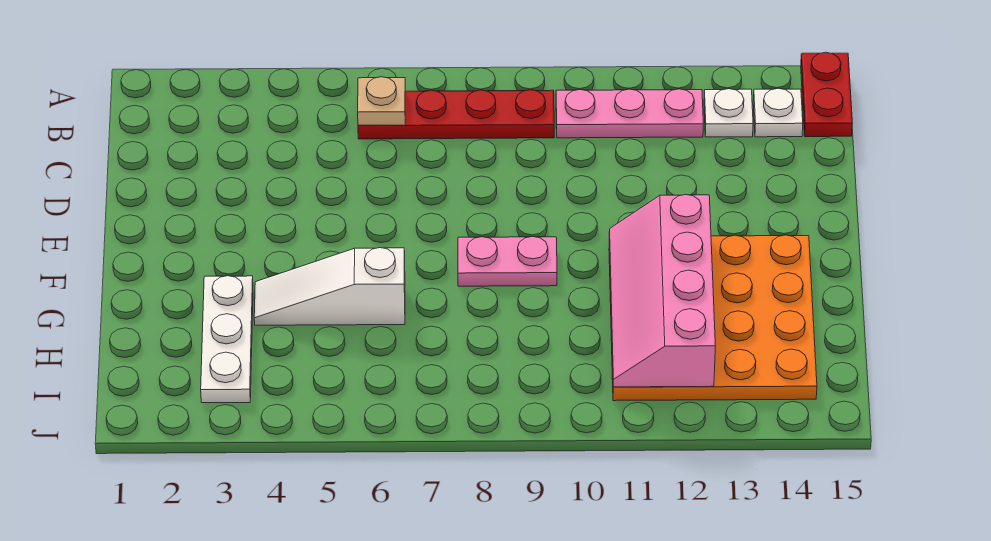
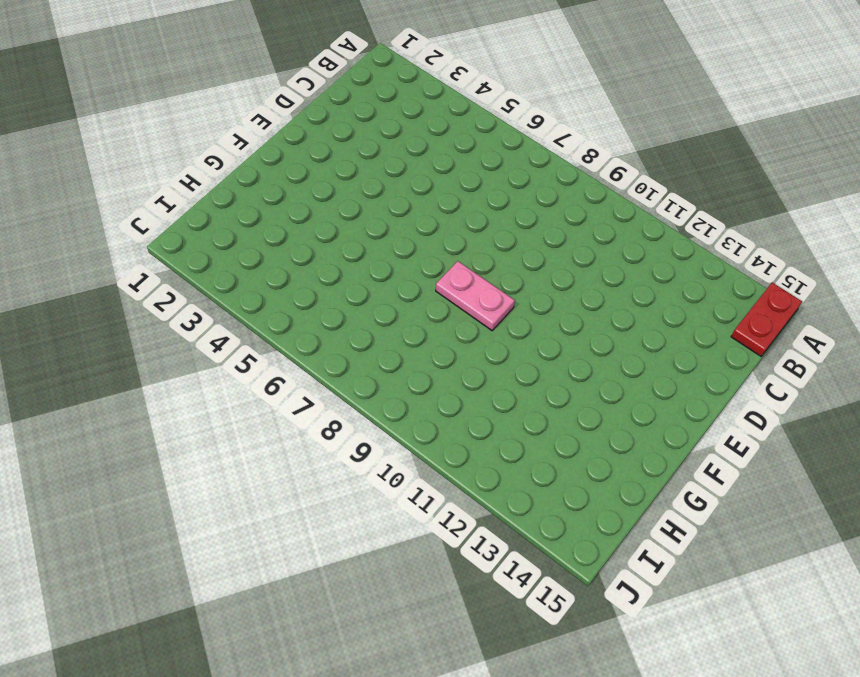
none -> red plate B6:B9 level 1
none -> pink plate B10:B12 level 1

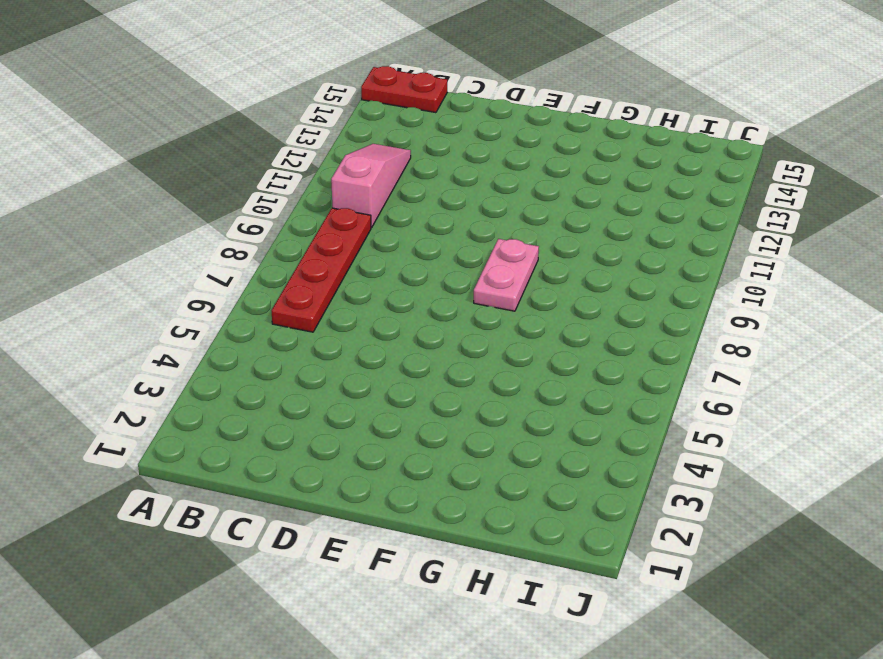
pink slope B10:B12 level 1 top 10 -> pink plate B10:B12 level 1
none -> white plate B13 level 1
none -> white plate B14 level 1

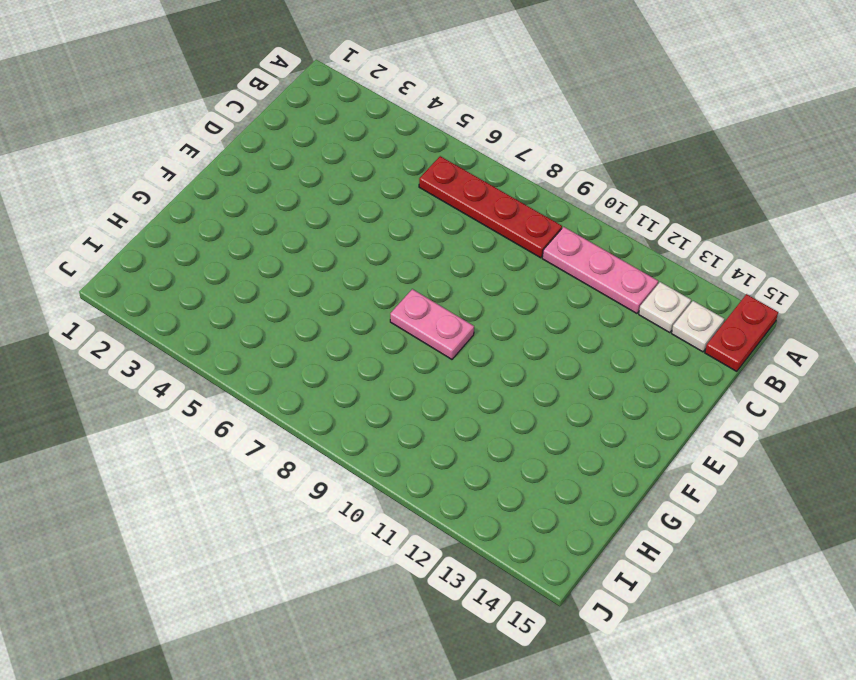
none -> orange plate F11:I14 level 1
none -> white plate G3:I3 level 1

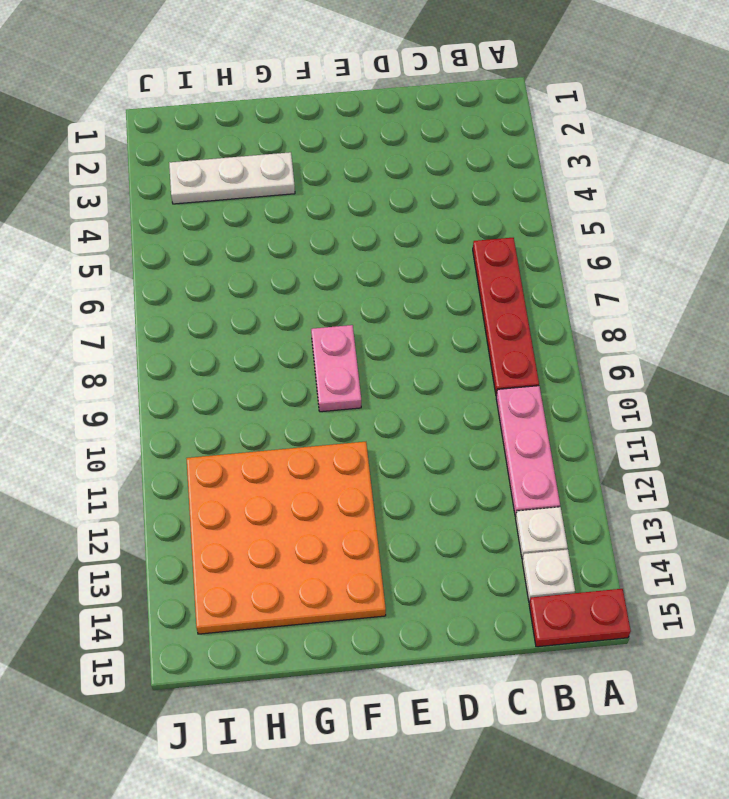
none -> white slope G4:G6 level 1 top 6
none -> tan plate B6 level 2

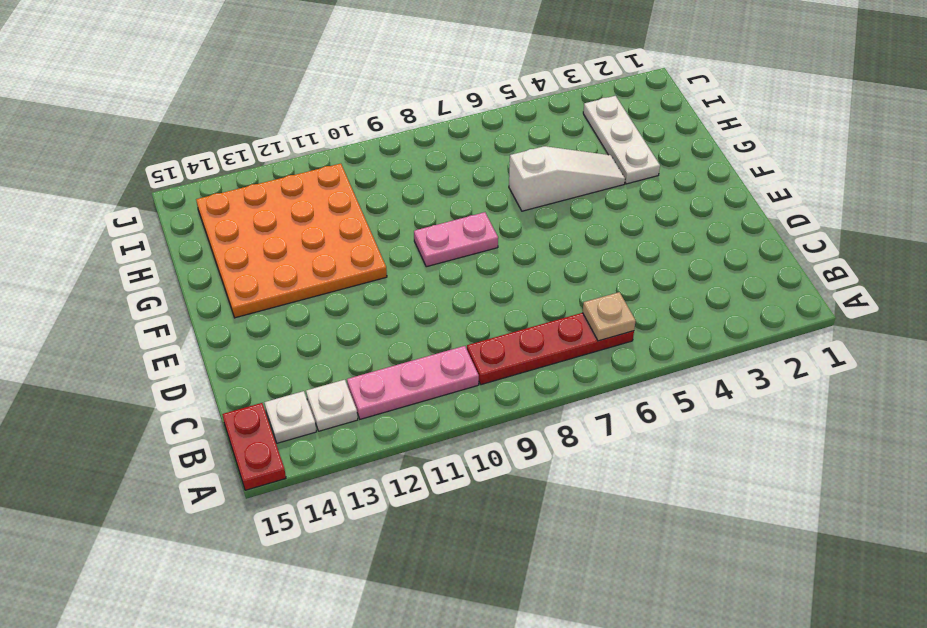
none -> pink slope F11:I12 level 2 top 12

